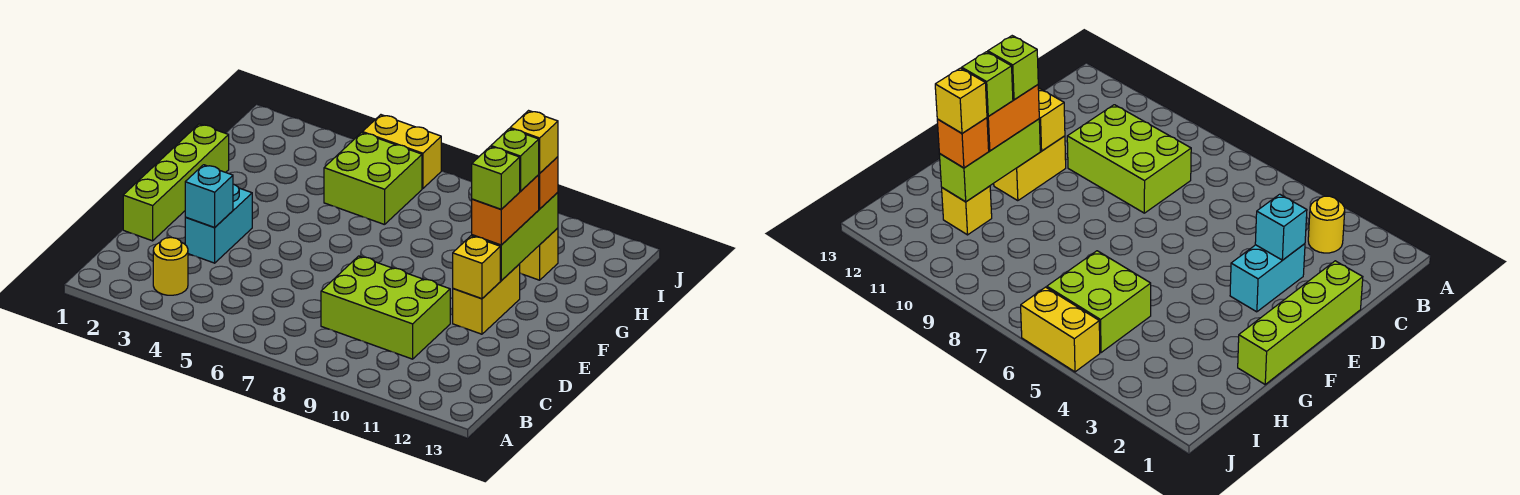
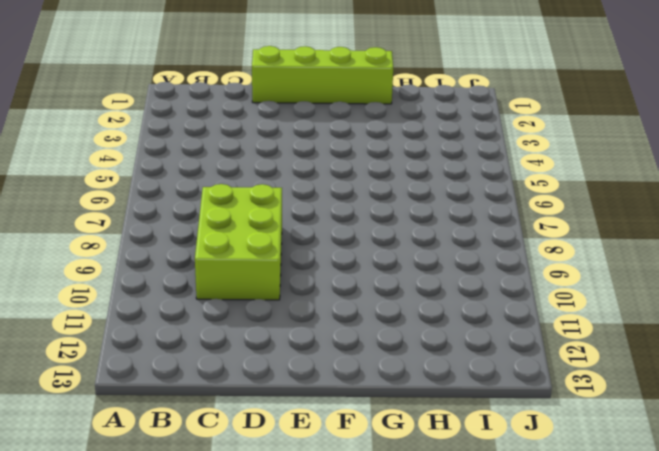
none -> yellow round brick B3 level 1
none -> cyan brick D3:E3 level 1
none -> yellow brick E11:F11 level 1

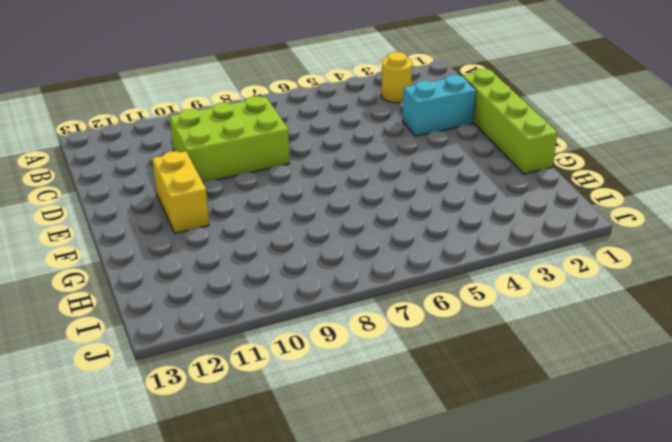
cyan brick D2:D3 level 1 -> cyan brick D3:E3 level 1
none -> lime brick H5:I6 level 1
none -> yellow brick H11 level 1
none -> yellow brick J5:J6 level 1

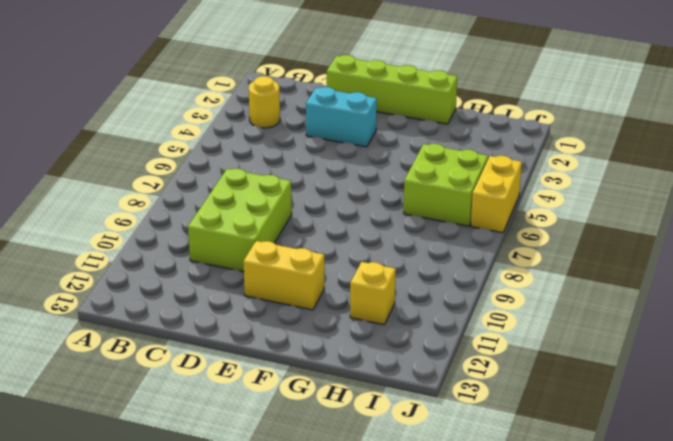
none -> cyan brick D3 level 2
none -> yellow brick E11 level 2
none -> lime brick F11:H11 level 2

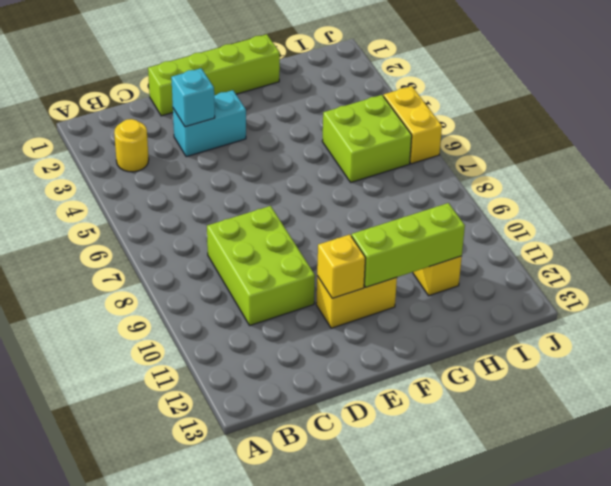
none -> orange brick F11:G11 level 3
none -> orange brick H11 level 3
none -> lime brick F11 level 4

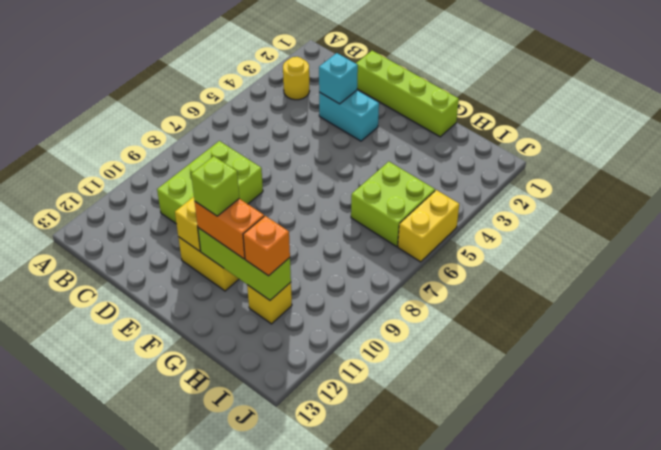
none -> lime brick G11 level 4
none -> yellow brick H11 level 4

